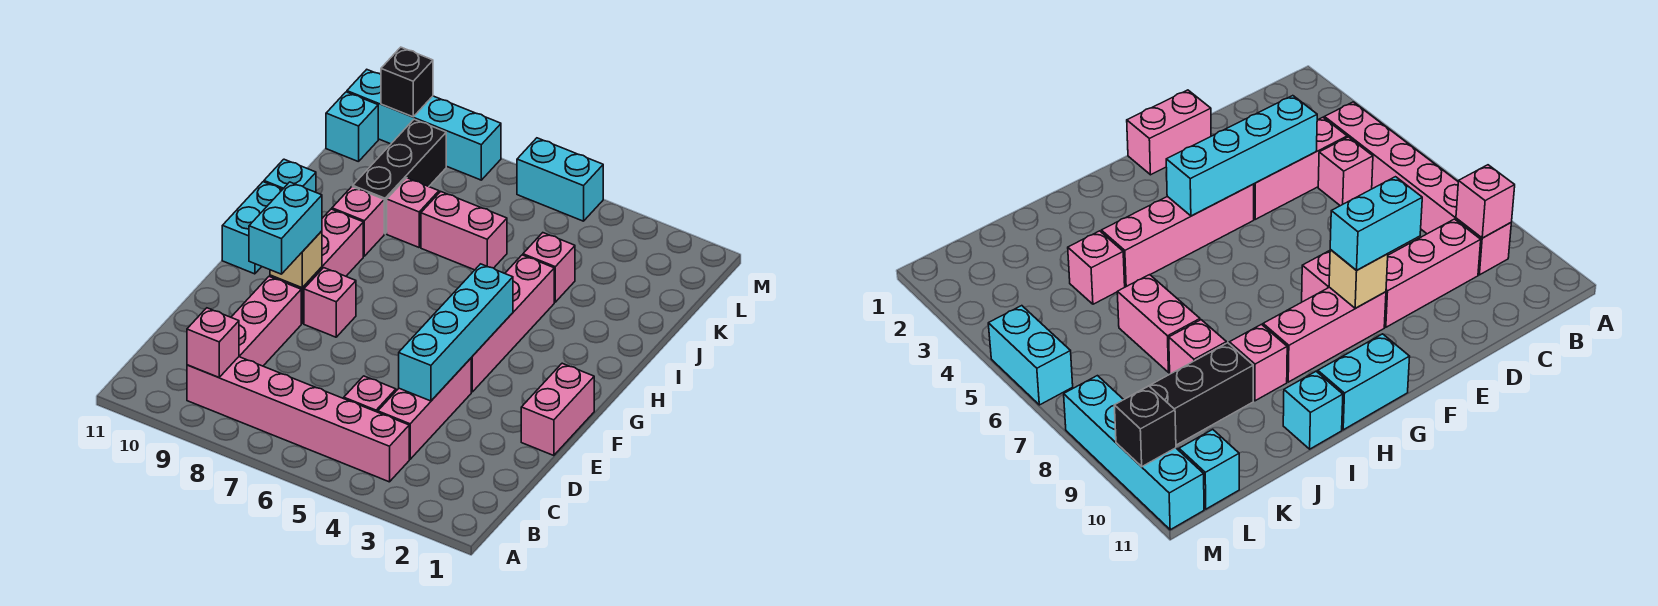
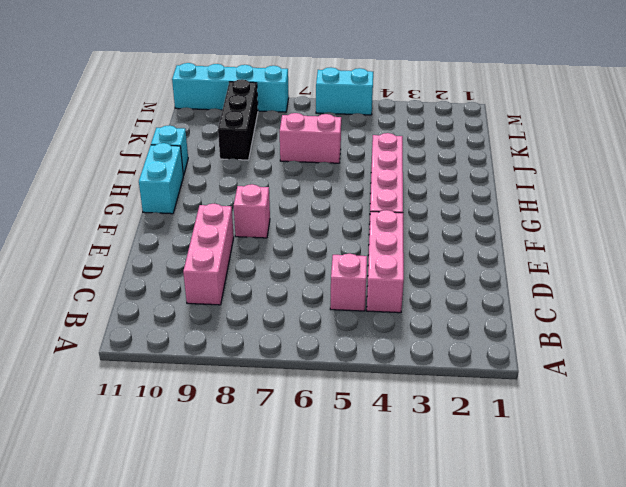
none -> pink brick B4:B9 level 1
none -> pink brick E1:F1 level 1
none -> pink brick F9:H9 level 1

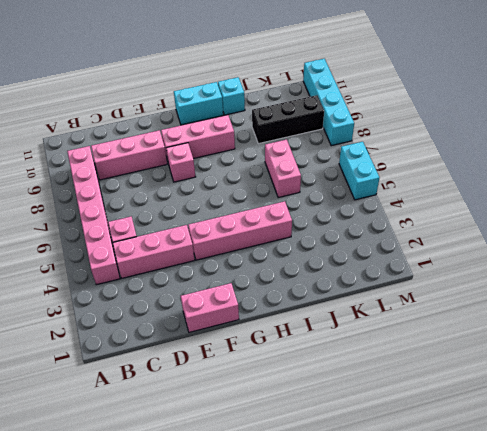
none -> pink brick I9 level 1
none -> pink brick J4 level 1
none -> pink brick J8 level 1

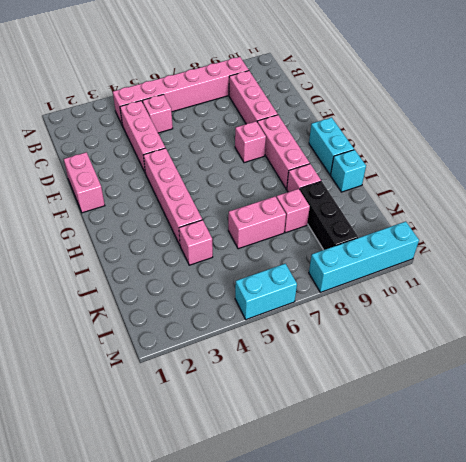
none -> cyan brick L11 level 1
none -> pink brick B9 level 2
none -> cyan brick D4:G4 level 2

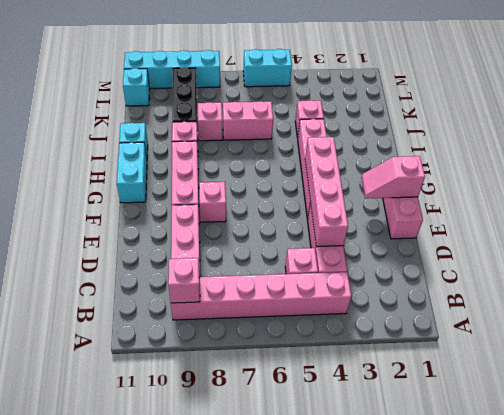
pink brick D4:G4 level 2 -> cyan brick D4:G4 level 2
pink slope F1:F2 level 2 top 1 -> none
none -> tan brick F9 level 2
none -> black brick M10 level 2
none -> cyan brick E9:F9 level 3

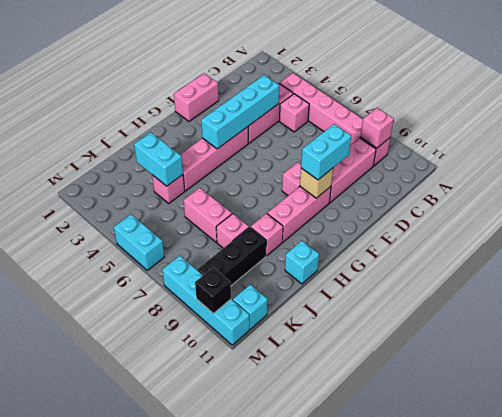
cyan brick J3:J4 level 2 -> cyan brick G11:H11 level 1

